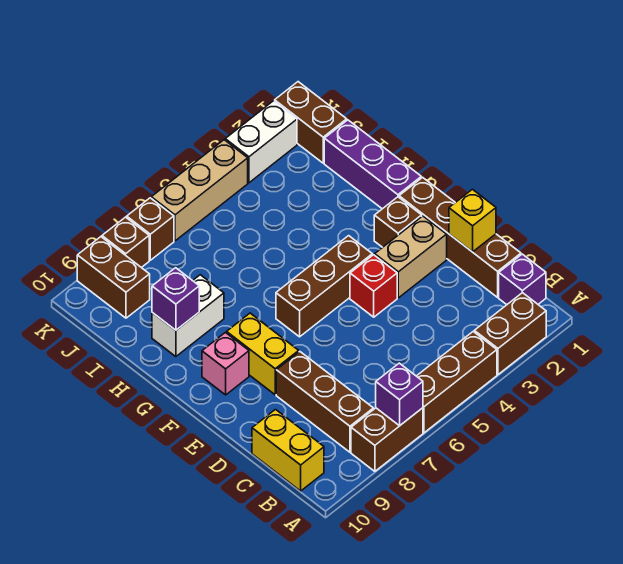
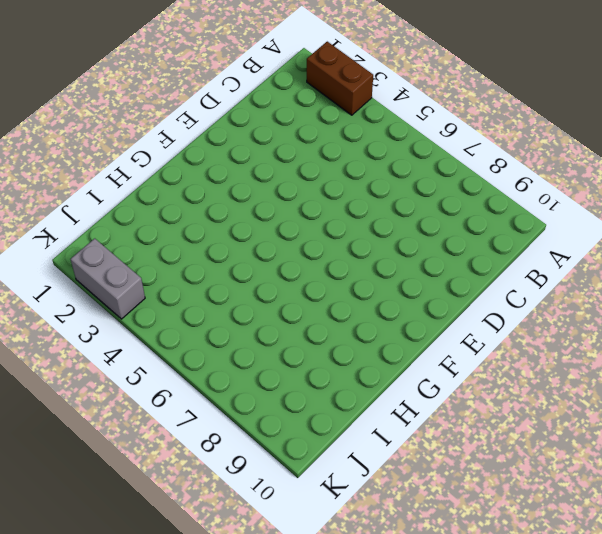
grey brick K2:K3 level 1 -> white brick K2:K3 level 1
none -> brown brick A4:A6 level 1
none -> brown brick A7:A8 level 1
none -> purple brick B1 level 1

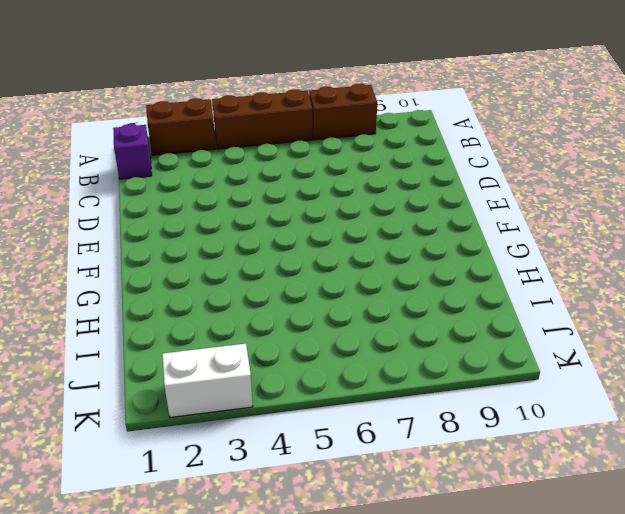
none -> brown brick B8:D8 level 1
none -> yellow brick B10:C10 level 1
none -> brown brick C1:F1 level 1

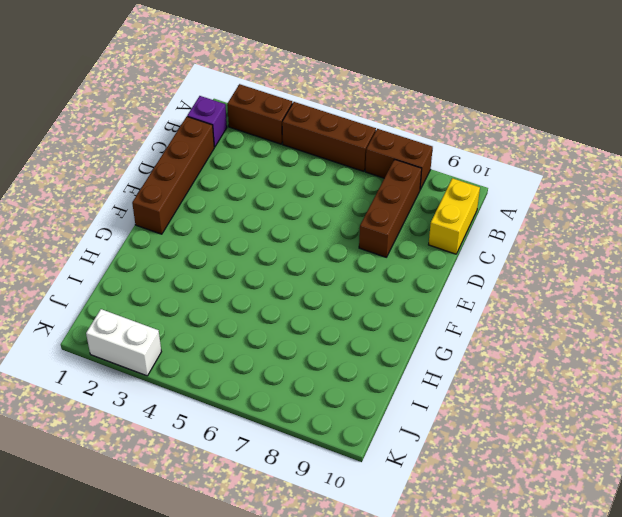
none -> tan brick E2:E3 level 1
none -> red brick E4 level 1
none -> yellow brick E8:F8 level 1

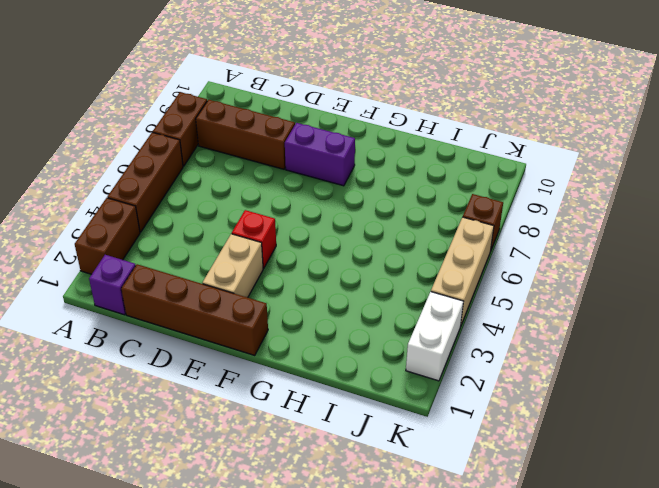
purple brick E8:F8 level 1 -> yellow brick E8:F8 level 1
none -> yellow brick B10:C10 level 1
none -> brown brick F2 level 1
none -> brown brick F4:F6 level 1

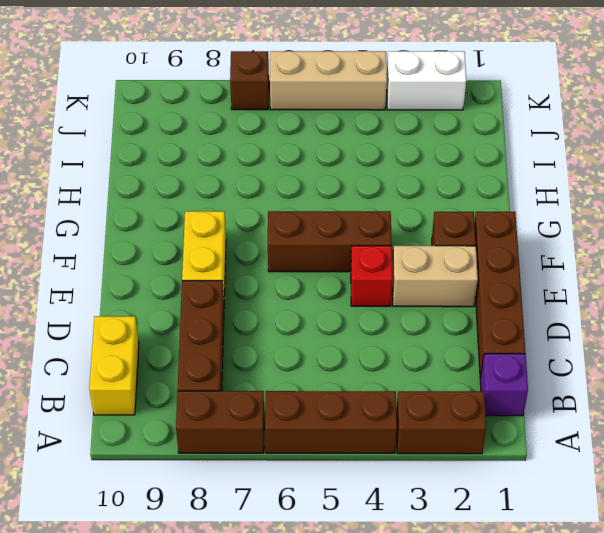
none -> pink brick F9 level 1
none -> purple brick G1:I1 level 1
none -> white brick H8:H9 level 1

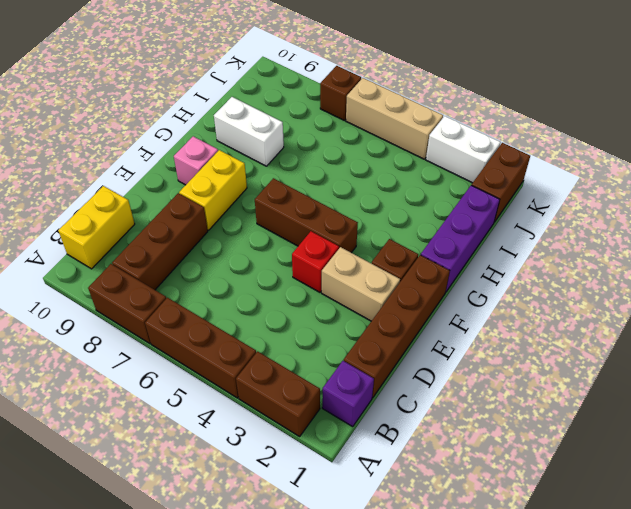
none -> brown brick J9:K9 level 1
none -> brown brick K8 level 1
none -> purple brick A7 level 2

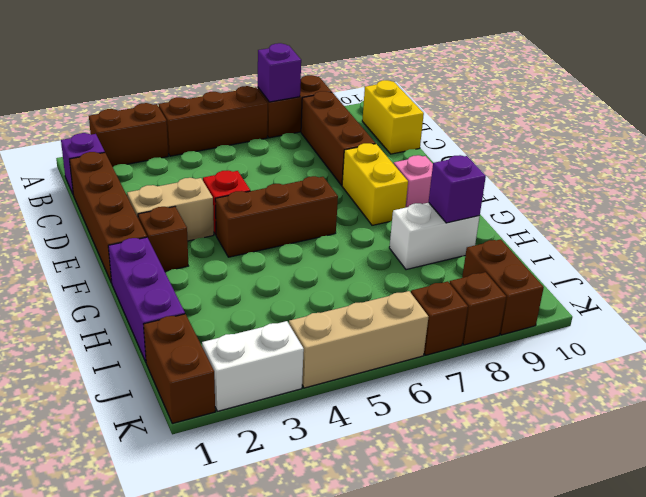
none -> yellow brick D1 level 2

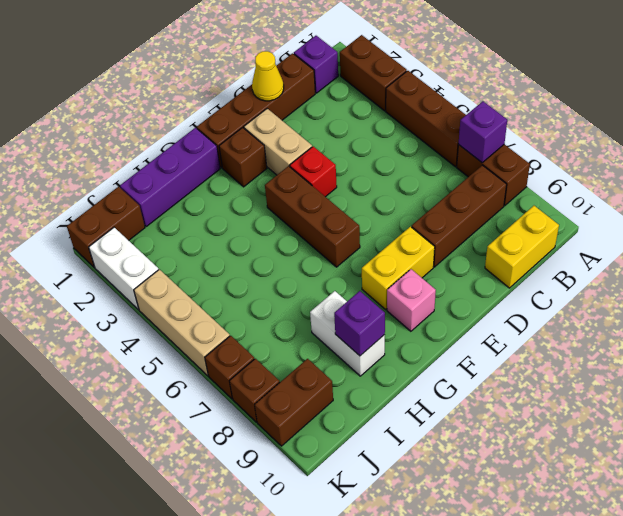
yellow cone D1 level 2 -> yellow brick D1 level 2

